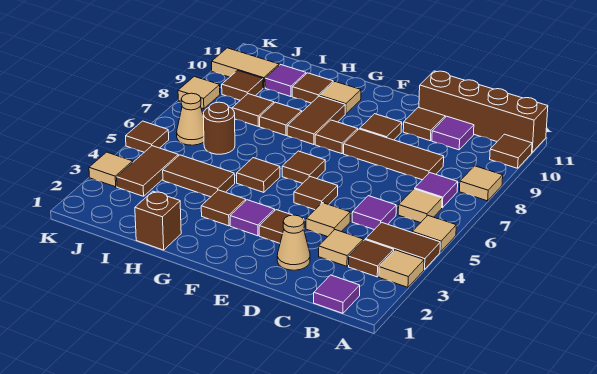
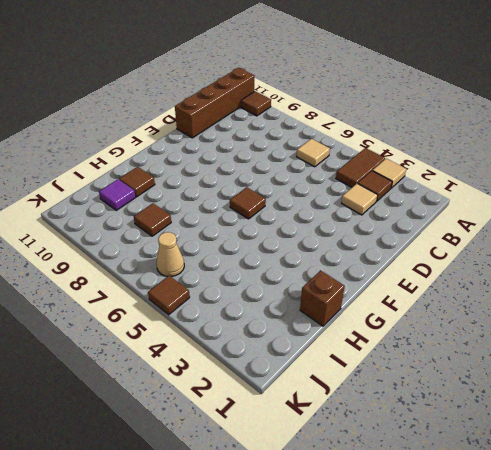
none -> tan tile A5 level 1
none -> tan tile A8 level 1
none -> purple tile B1 level 1
none -> purple tile B7 level 1

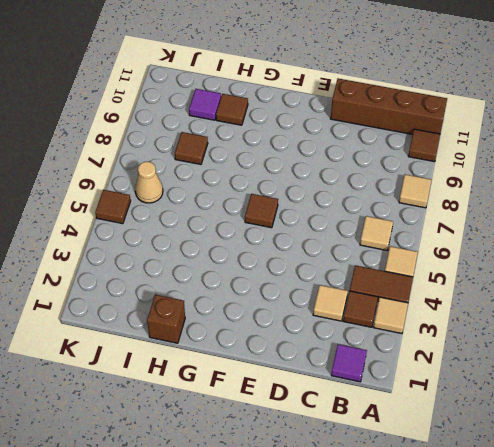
none -> purple tile B7 level 1
none -> purple tile C5 level 1
none -> brown tile C8:E8 level 1
none -> purple tile C10 level 1

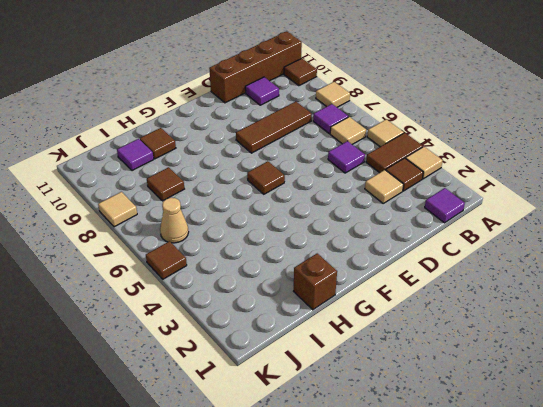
none -> tan cone D2 level 1
none -> tan tile D4 level 1
none -> brown tile D10 level 1
none -> brown tile E3 level 1

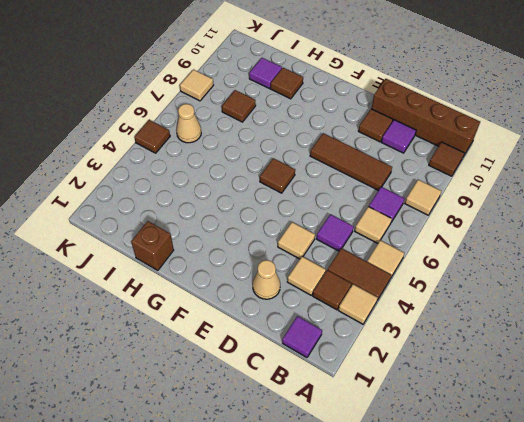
none -> brown tile E3 level 1
none -> brown tile E5 level 1
none -> brown tile E9 level 1
none -> purple tile F3 level 1

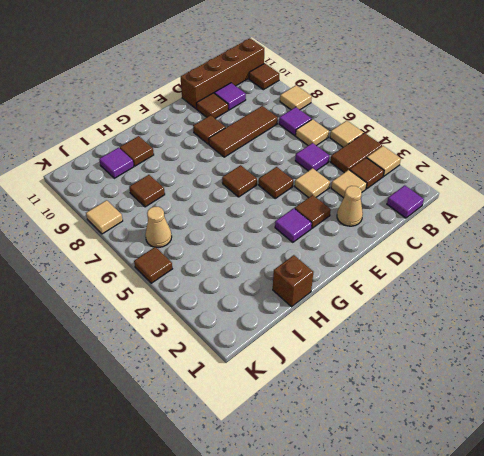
none -> brown tile F8 level 1
none -> brown tile G3 level 1
none -> brown tile G5 level 1
none -> brown tile G8:G9 level 1

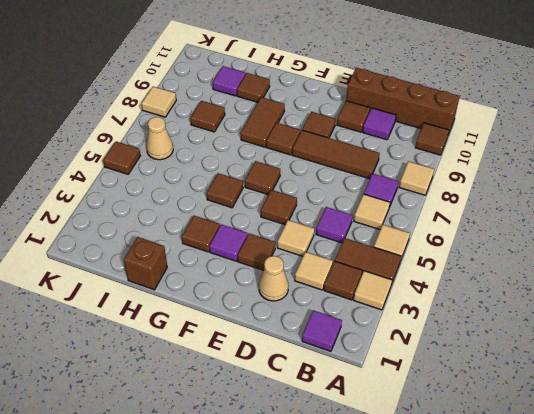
none -> tan tile G10 level 1
none -> brown tile H4:I4 level 1
none -> brown tile H8 level 1
none -> brown round brick I6 level 1

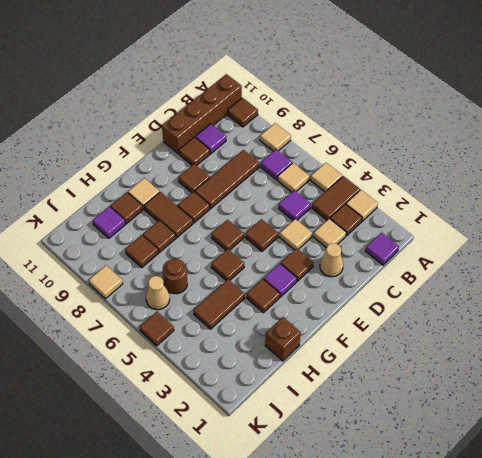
none -> brown tile J3:J4 level 1
none -> brown tile J9 level 1
none -> tan tile J10:K10 level 1
none -> tan tile K3 level 1

